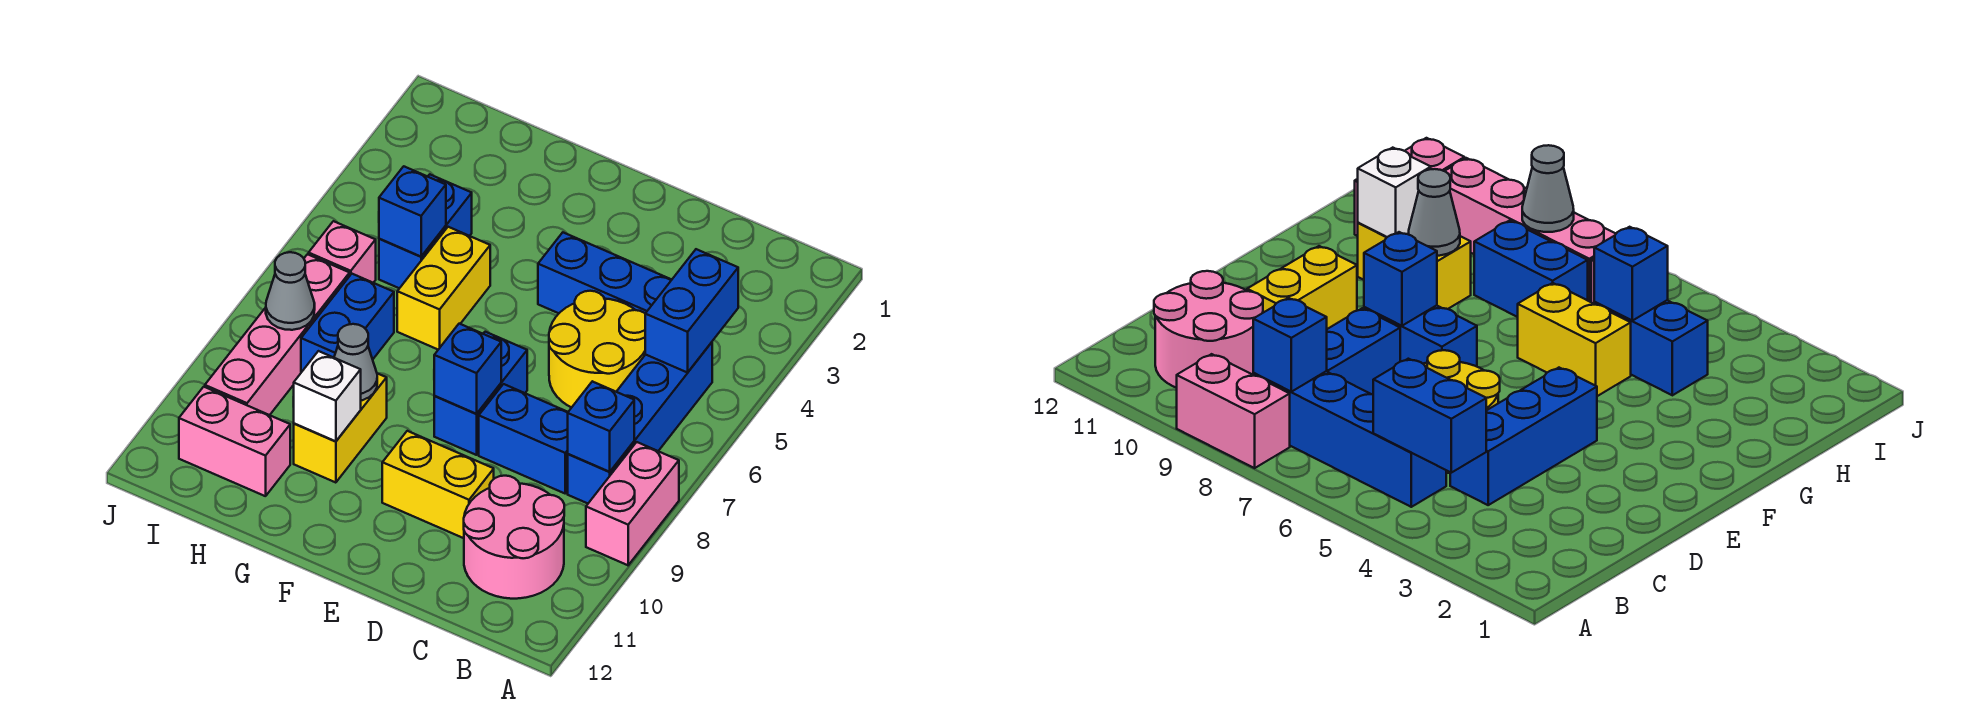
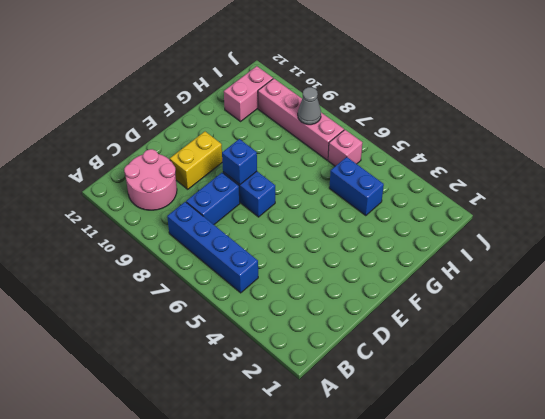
none -> pink brick A8:A9 level 1
none -> blue brick C4:E4 level 1
none -> yellow round brick C5:D6 level 1

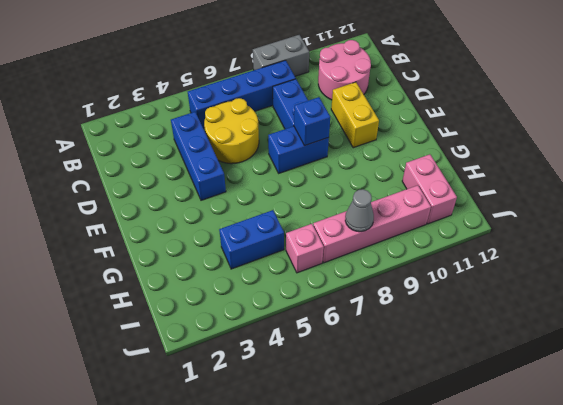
grey brick A8:A9 level 1 -> pink brick A8:A9 level 1
none -> yellow brick G5:G6 level 1
none -> yellow brick G9:G10 level 1
none -> blue brick H7:H8 level 1

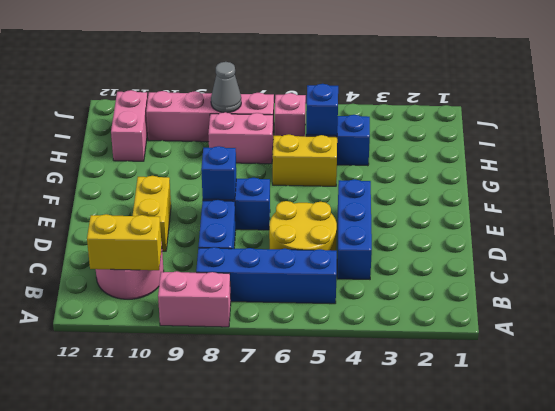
yellow brick B10:B11 level 2 -> yellow brick G9:G10 level 1
pink brick H7:H8 level 1 -> blue brick H7:H8 level 1
none -> blue brick B4:B5 level 2
none -> blue brick B8 level 2
none -> grey cone G9 level 2

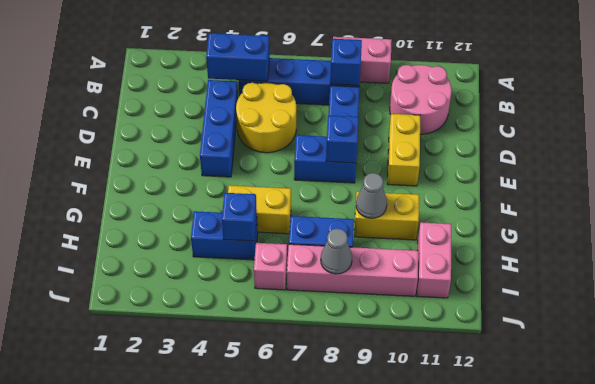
none -> white brick G10 level 2

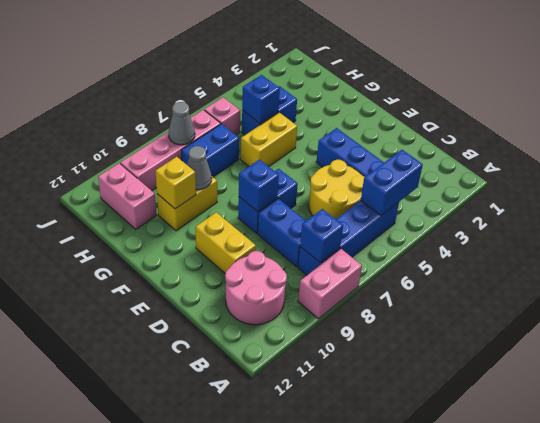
yellow brick G10 level 2 -> white brick G10 level 2

